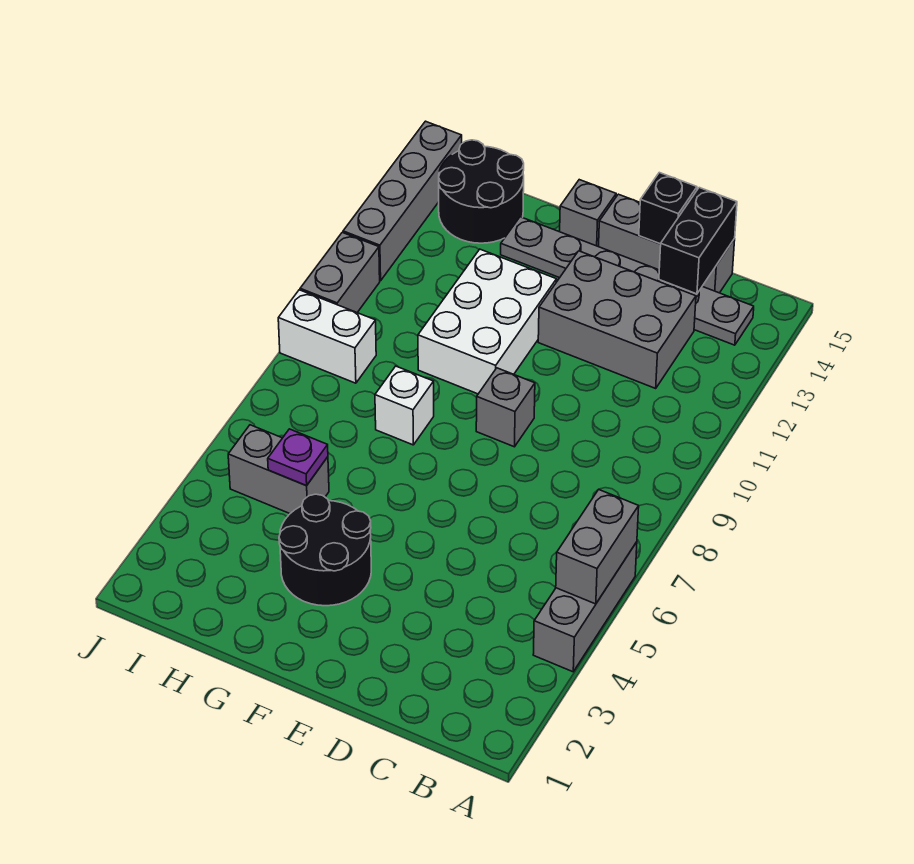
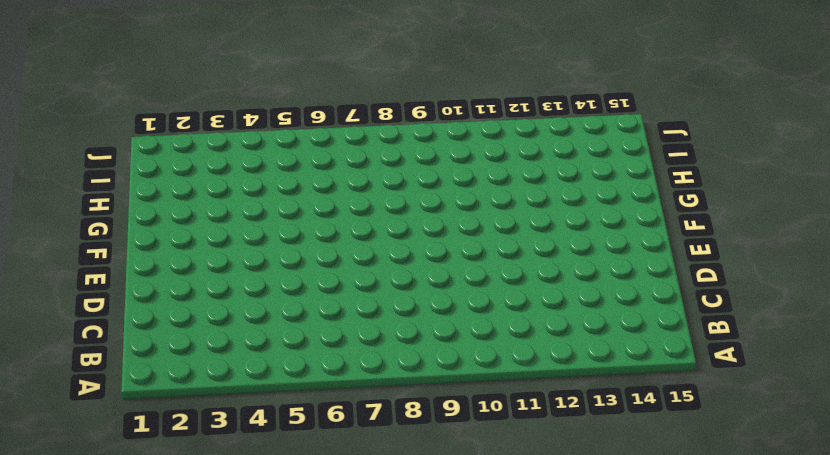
none -> grey brick A4:A6 level 1
none -> grey plate B14:G14 level 1
none -> grey brick C12:E13 level 1

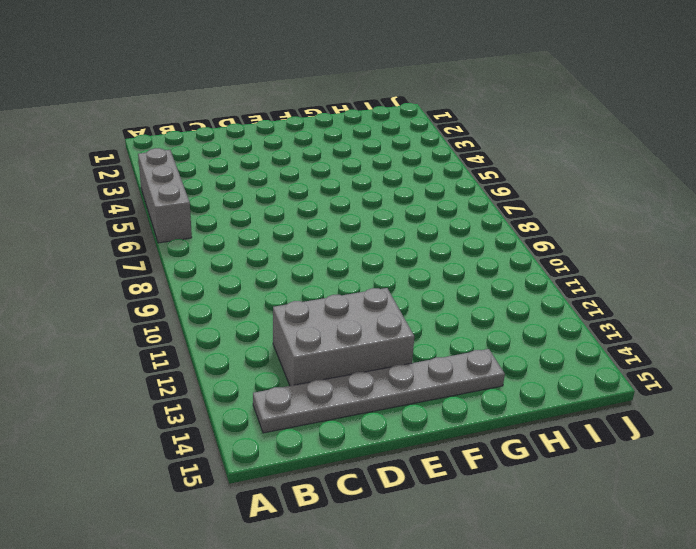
none -> grey brick C15:E15 level 1
none -> grey brick E9 level 1
none -> black round brick F3:G4 level 1

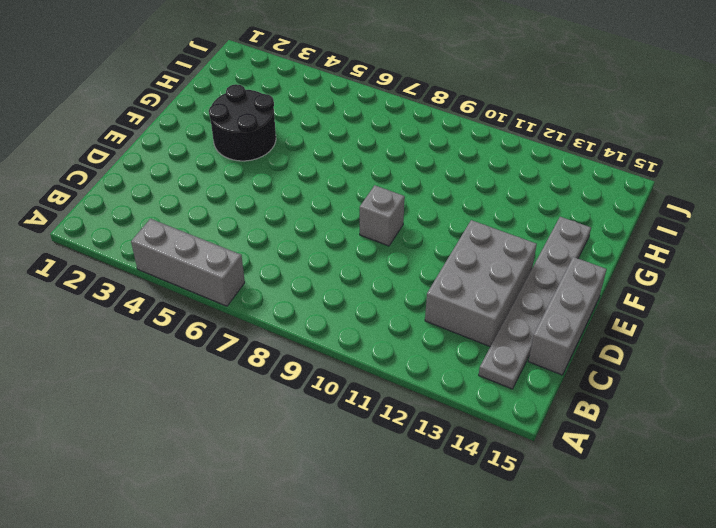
none -> white brick F10:G12 level 1
none -> grey brick F15 level 1
none -> white brick G8 level 1

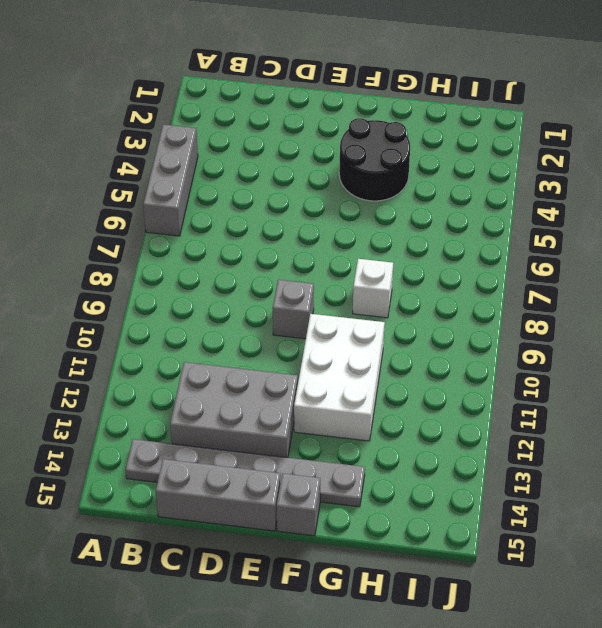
none -> grey brick H5:I5 level 1
none -> black round brick H14:I15 level 1
none -> white brick I9:J9 level 1

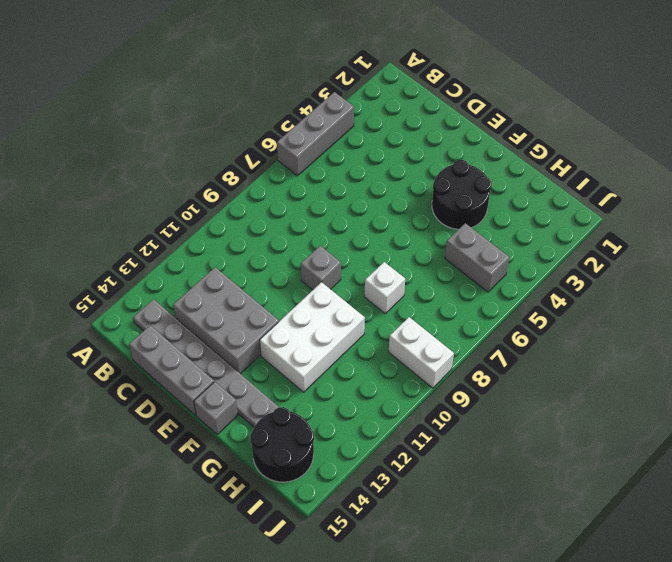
none -> grey brick J10:J11 level 1
none -> grey brick J12:J15 level 1
none -> grey brick A5:A6 level 2

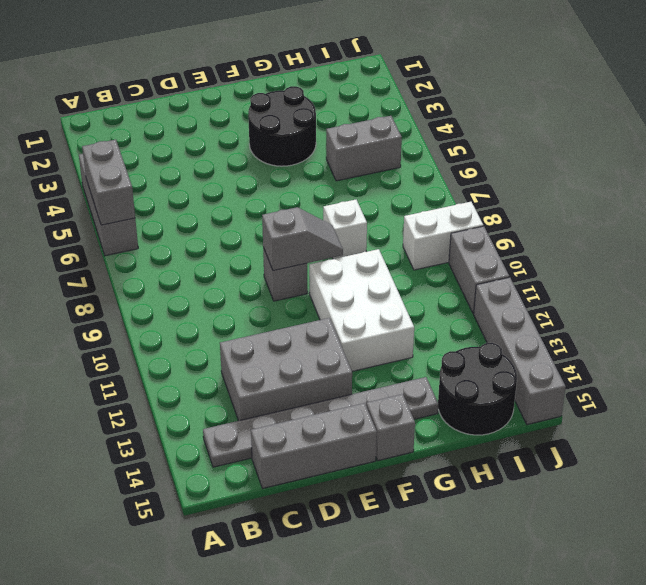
grey slope E9:F9 level 2 top E -> none
none -> black brick C14:C15 level 2
none -> black brick D15 level 2
none -> purple plate H5 level 2

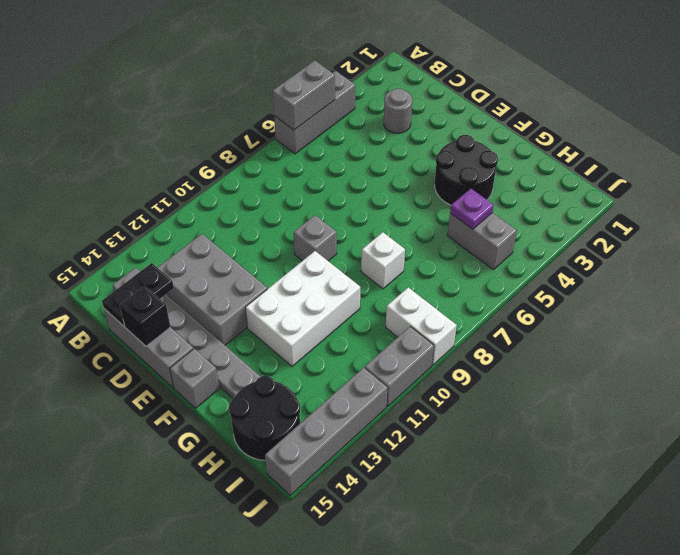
grey round brick C3 level 1 -> none
black plate C14:C15 level 2 -> black brick C14:C15 level 2

